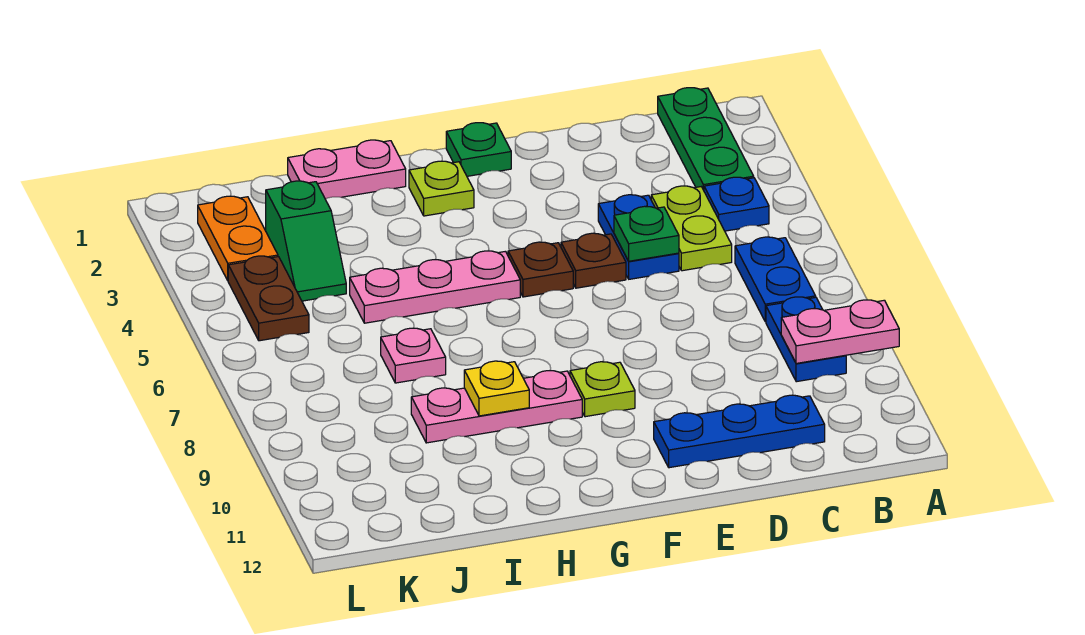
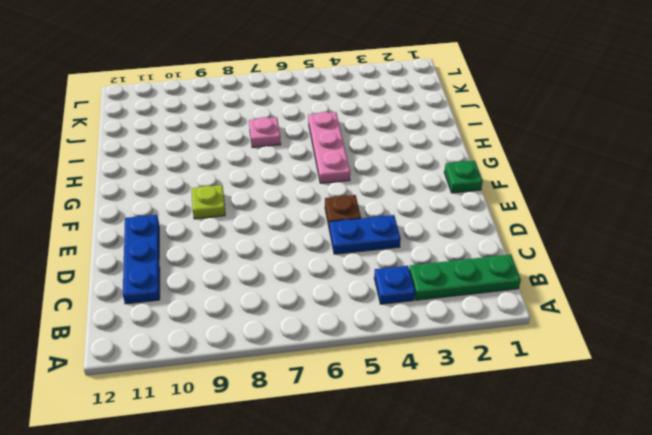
none -> blue plate B6:B7 level 1
none -> blue plate B8:B9 level 1
none -> lime plate C4:C5 level 1

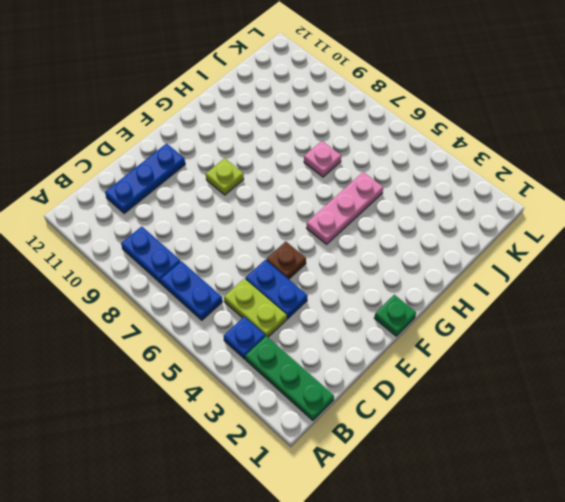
none -> brown plate F5 level 1
none -> lime plate G2 level 1
none -> pink plate G9:I9 level 1

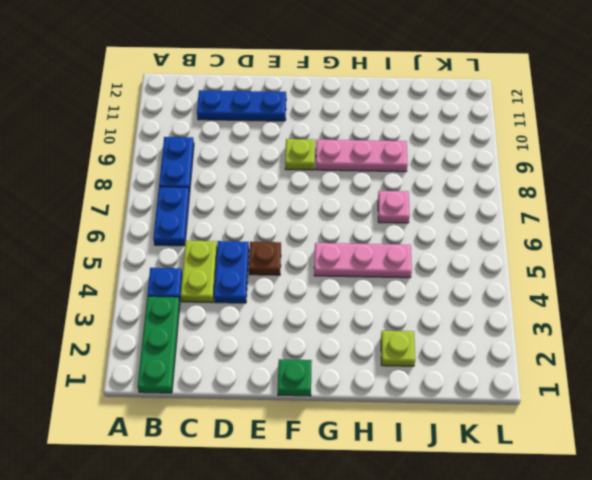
lime plate I2 level 1 -> lime plate G2 level 1
none -> brown plate F5 level 1
none -> pink plate H1:I1 level 1
none -> green slope J3:J4 level 1 top 3

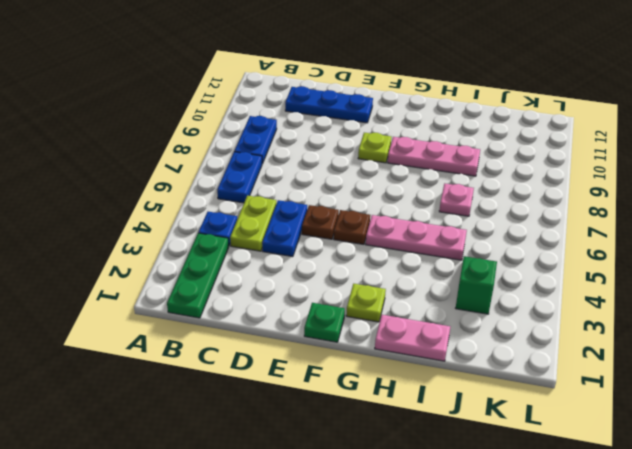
none -> orange plate K2:K3 level 1
none -> brown plate K4:K5 level 1
none -> pink plate A9:B9 level 2

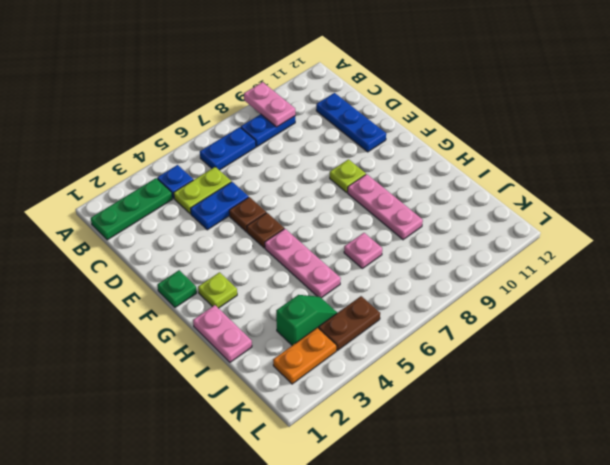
none -> green plate D5 level 2
none -> yellow plate H9 level 2

